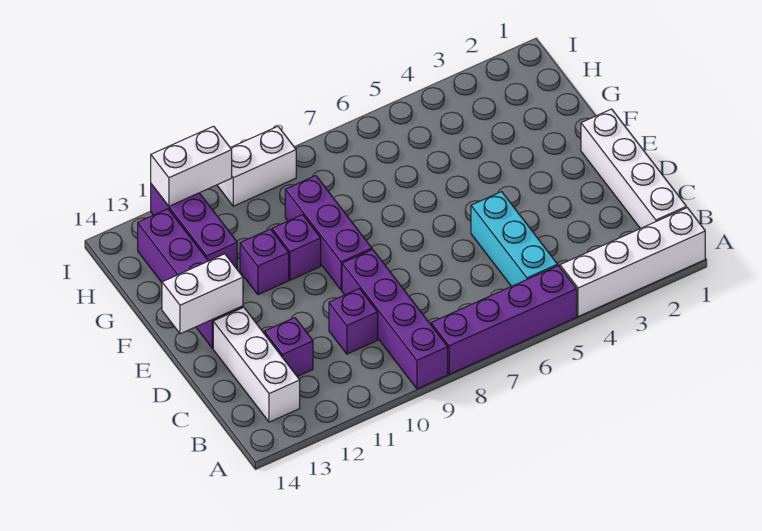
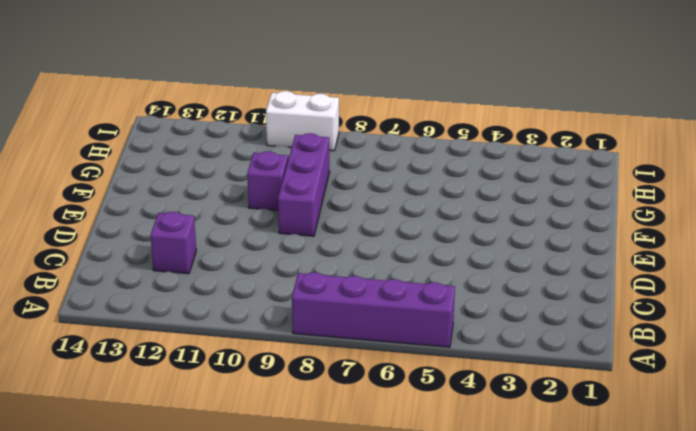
none -> white brick A1:A4 level 1
none -> purple brick A9:D9 level 1
none -> white brick B1:E1 level 1

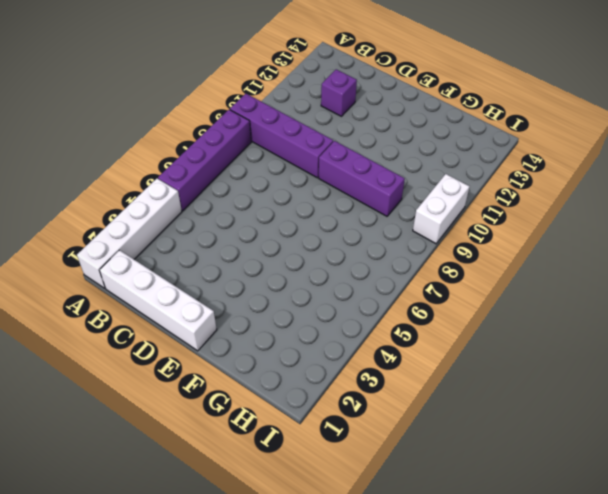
none -> cyan brick B5:D5 level 1
none -> white brick B13:D13 level 1
none -> purple brick C10 level 1

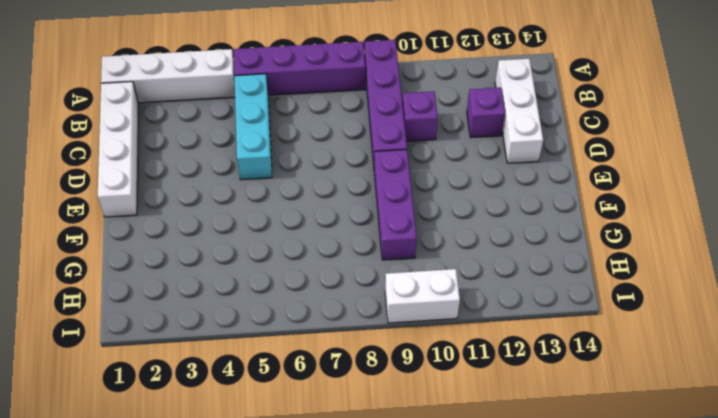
none -> purple brick E13:H13 level 1
none -> purple brick F10 level 1
none -> purple brick F11 level 1

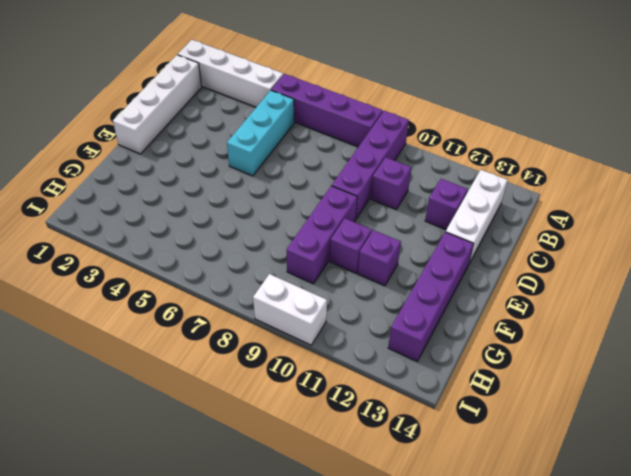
none -> purple brick G12:I12 level 1
none -> white brick E13:E14 level 2
none -> white brick I11:I12 level 2

